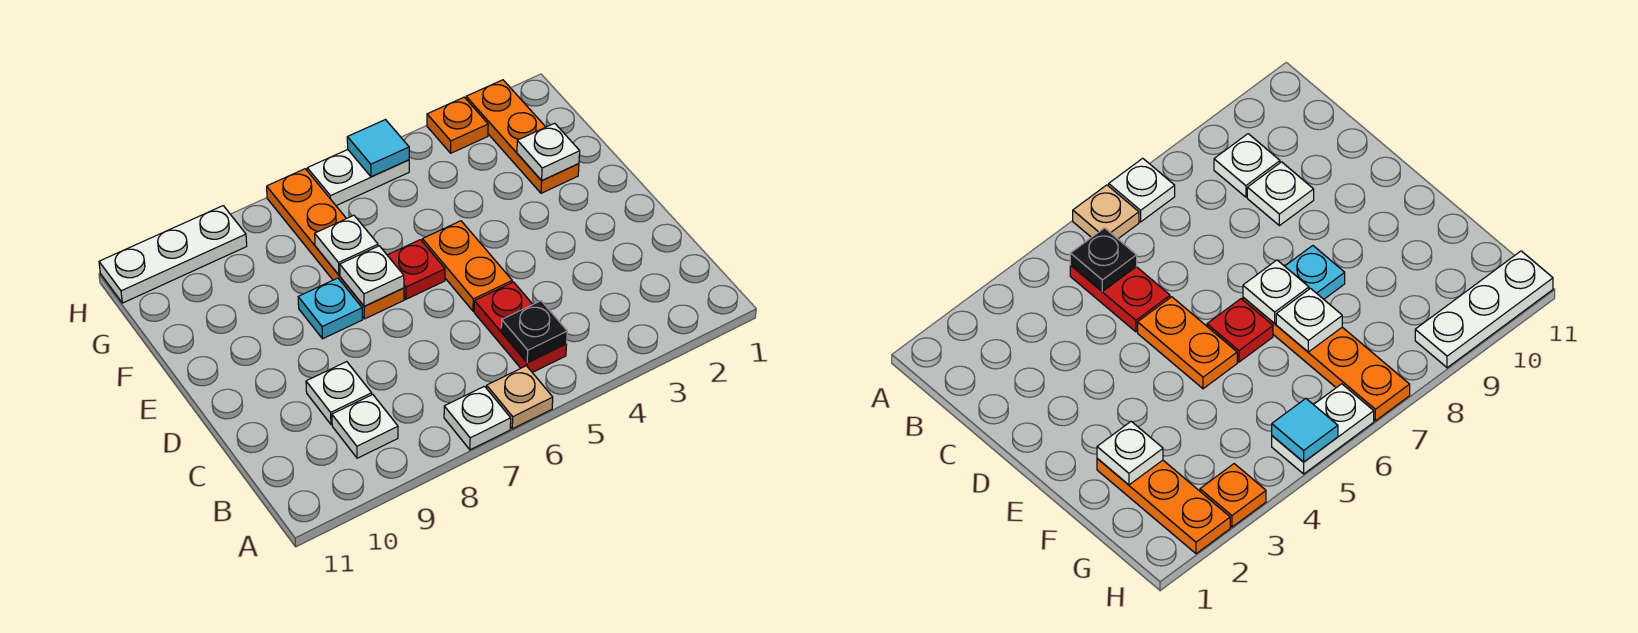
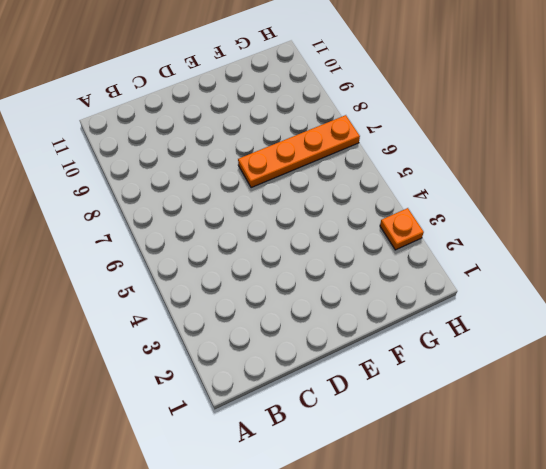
none -> tan plate A6 level 1
none -> white plate A7 level 1
none -> red plate B5:C5 level 1

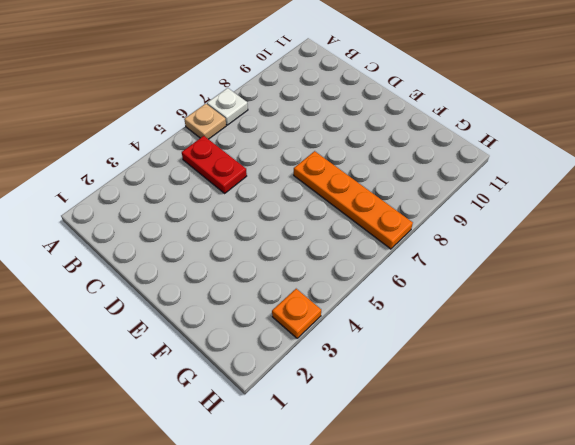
none -> white plate B9 level 1
none -> white plate C9 level 1
none -> orange plate D5:E5 level 1

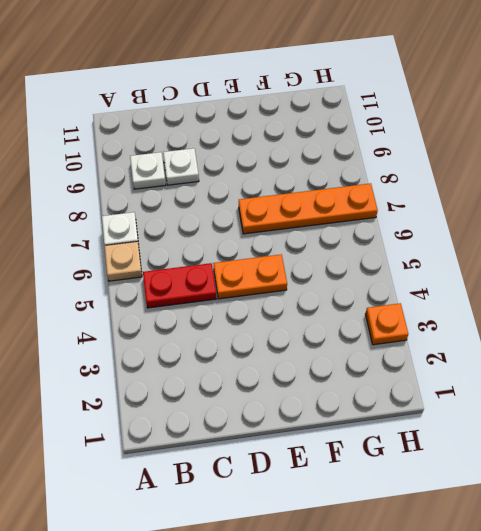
none -> red plate E6 level 1
none -> cyan plate E8 level 1
none -> orange plate F2:H2 level 1

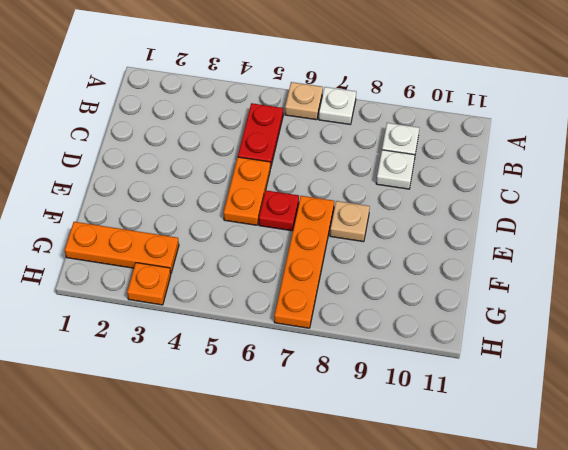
tan plate E8 level 1 -> cyan plate E8 level 1
orange plate G1:G3 level 1 -> orange plate F2:H2 level 1
none -> white plate H5:H6 level 1
none -> white plate H9:H11 level 1
none -> black plate B5 level 2

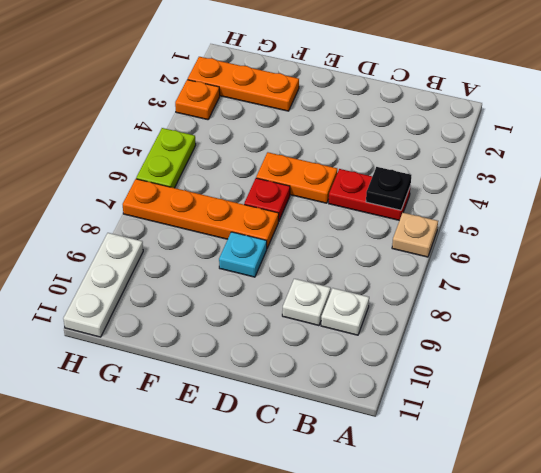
lime plate H5:H6 level 1 -> white plate H5:H6 level 1
none -> white plate A7 level 1
none -> white plate E7 level 2
none -> white plate F2 level 2

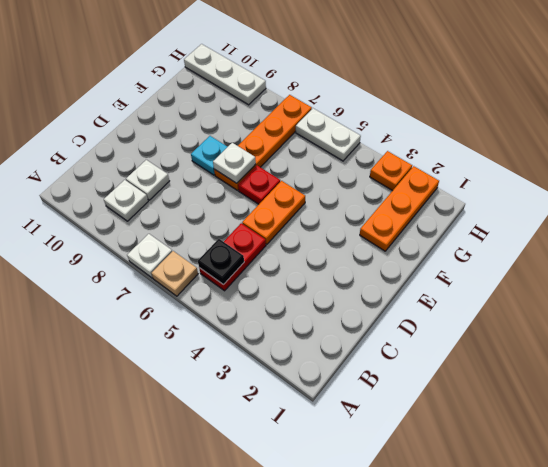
none -> white plate F2 level 2
none -> white plate F7 level 2
none -> cyan tile H5 level 2

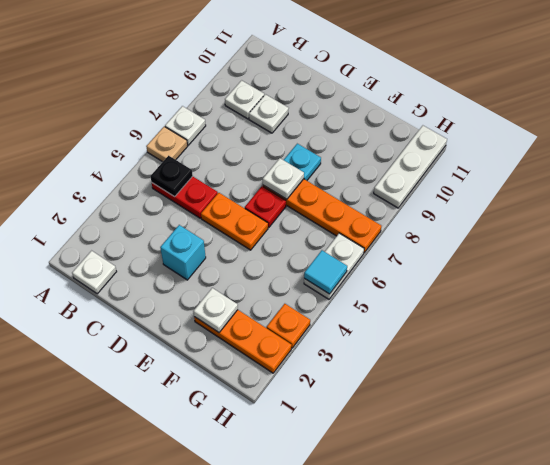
white plate B1 level 1 -> white plate F7 level 2
cyan brick D3 level 1 -> none

